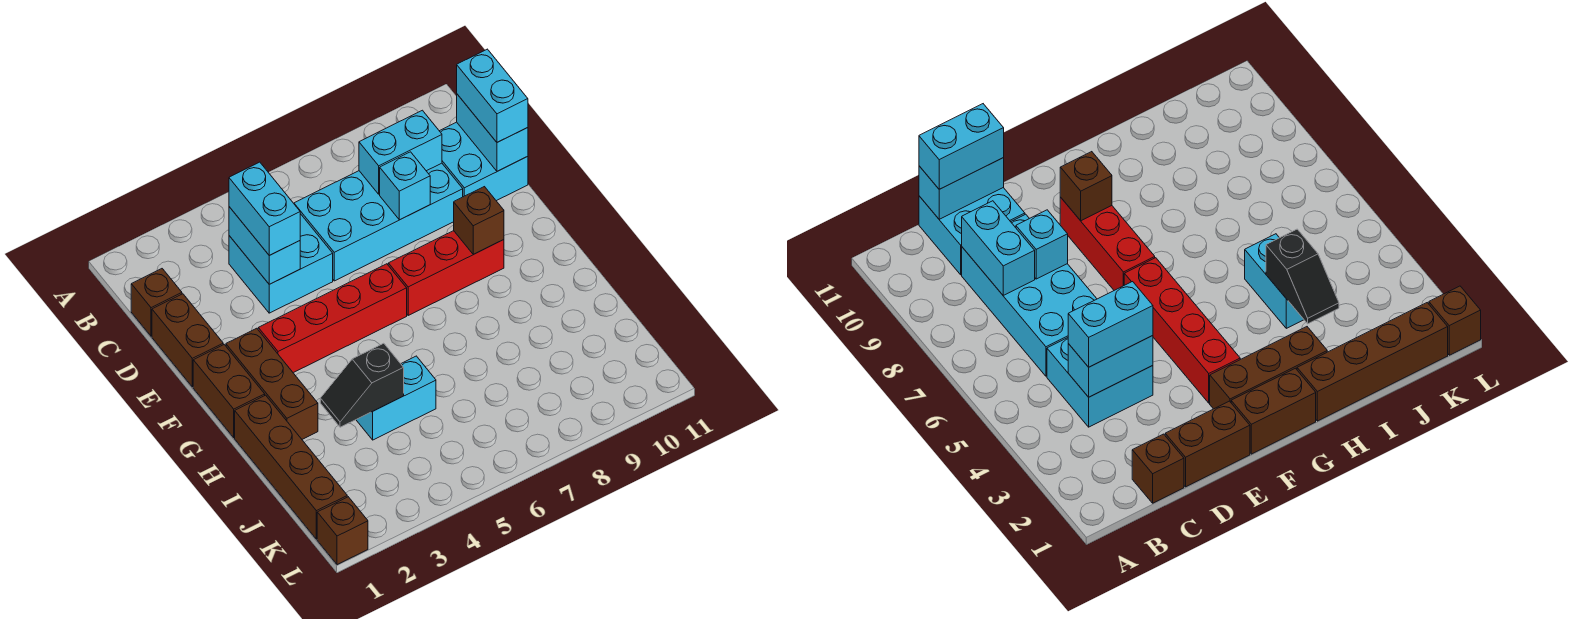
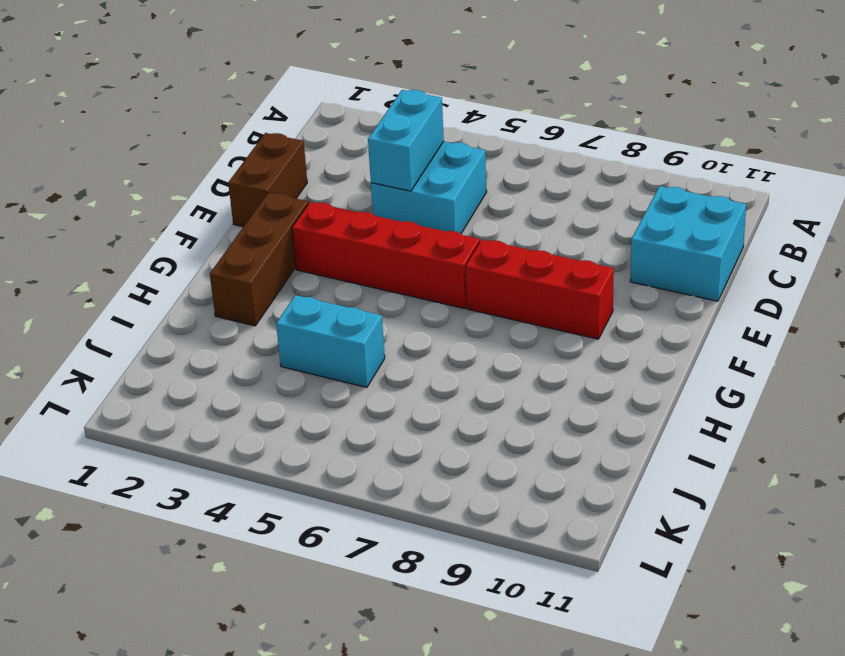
none -> brown brick C1 level 1
none -> cyan brick C6:D9 level 1
none -> brown brick F1:G1 level 1

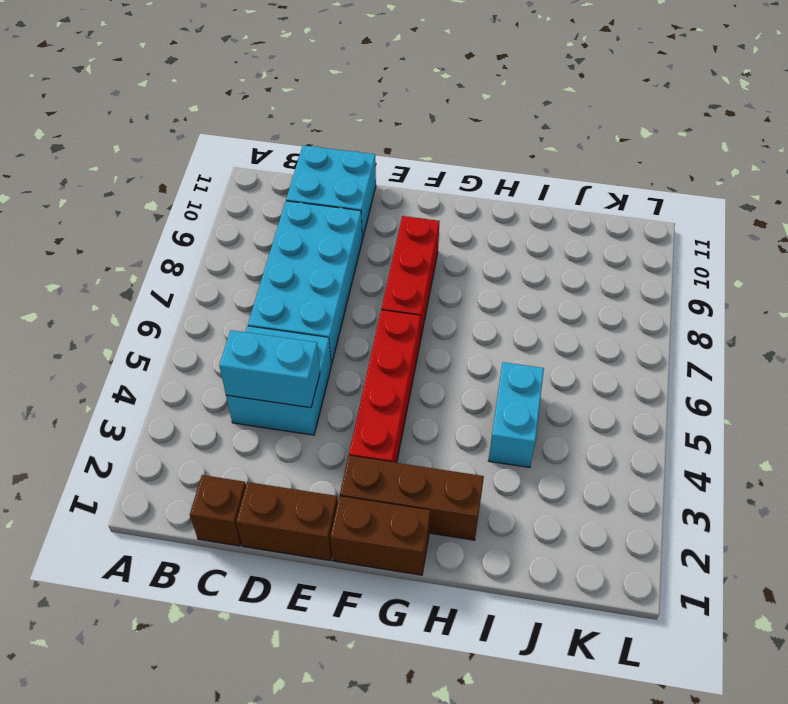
none -> brown brick H1:K1 level 1
none -> brown brick L1 level 1
none -> cyan brick C8:C9 level 2

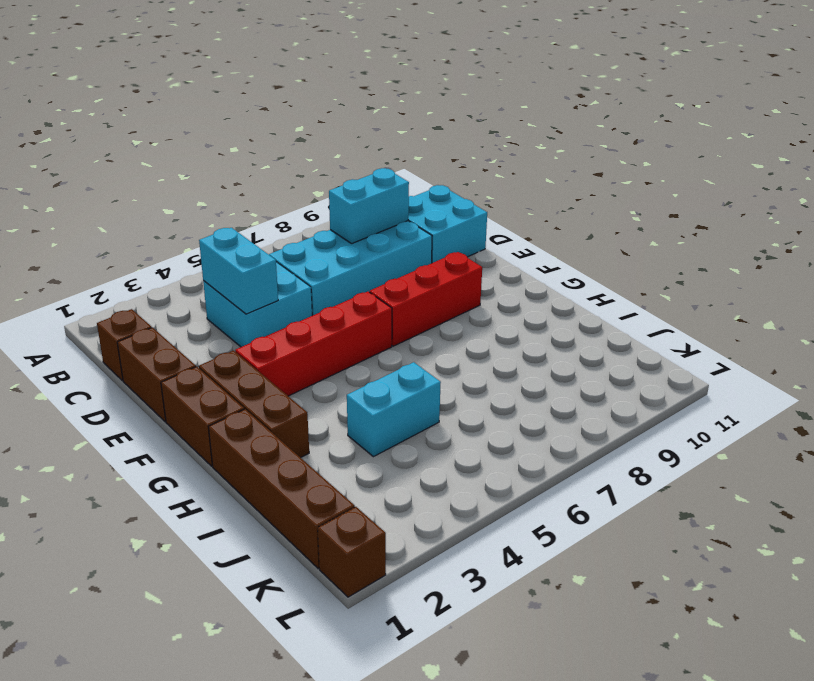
none -> cyan brick C11:D11 level 2
none -> cyan brick D8 level 2
none -> brown brick F9 level 2

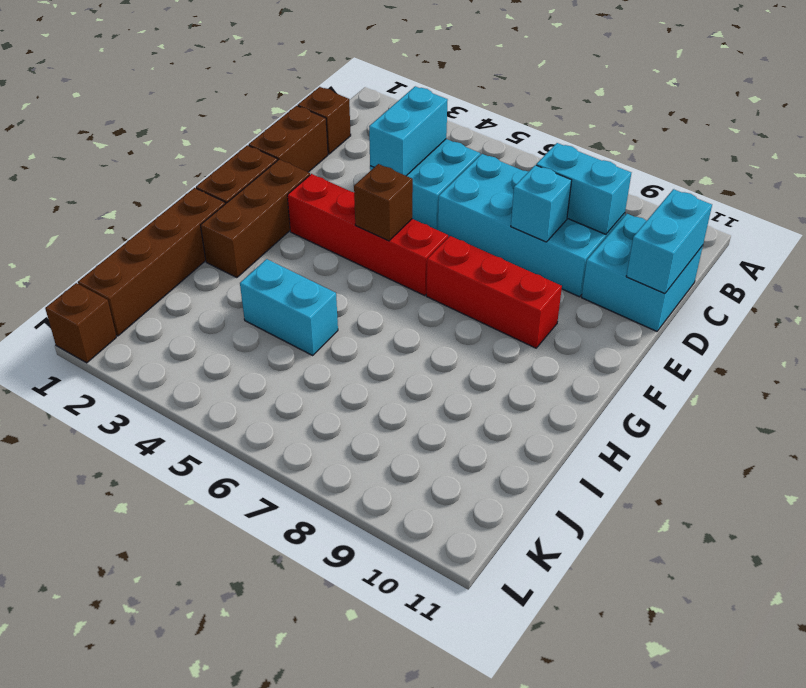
brown brick F5 level 2 -> brown brick F9 level 2
none -> black slope I3:I4 level 2 top 4
none -> cyan brick C4:D4 level 3
none -> cyan brick C11:D11 level 3

